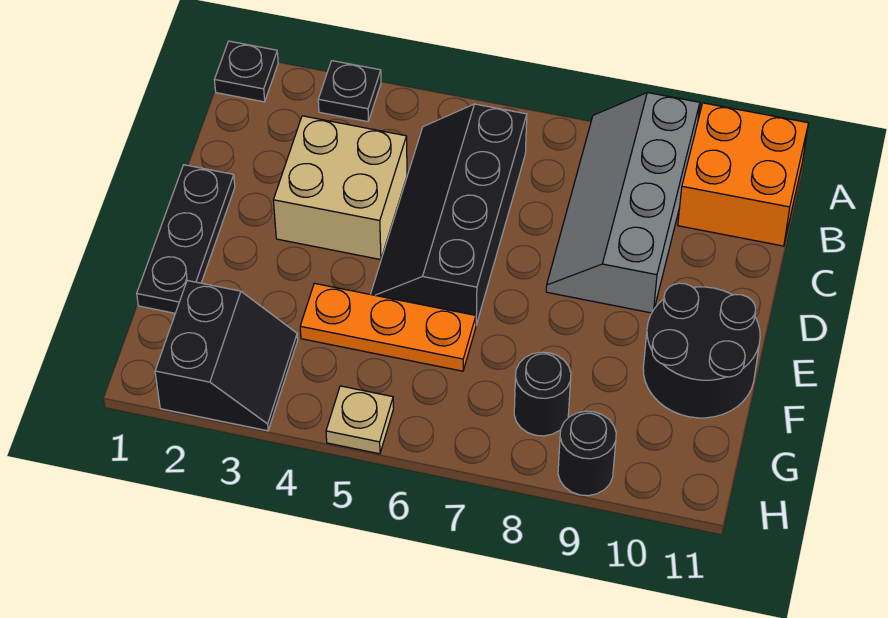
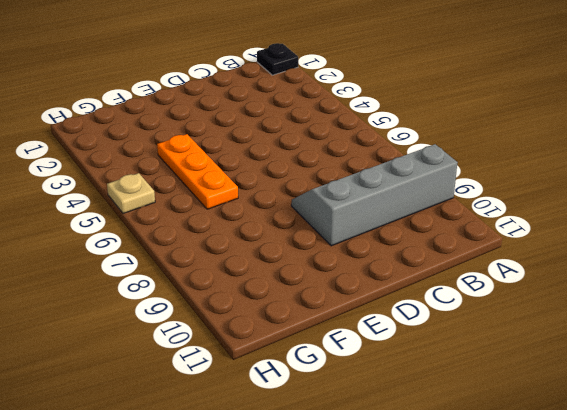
none -> black plate A3 level 1
none -> orange brick A10:B11 level 1
none -> black slope B5:E6 level 1 top 6

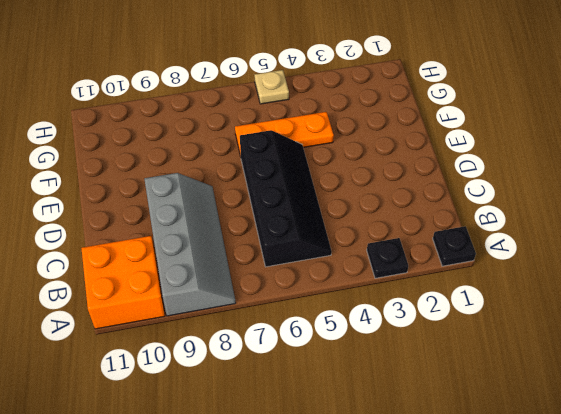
none -> tan brick C3:D4 level 1
none -> black plate D1:F1 level 1
none -> black round brick E10:F11 level 1

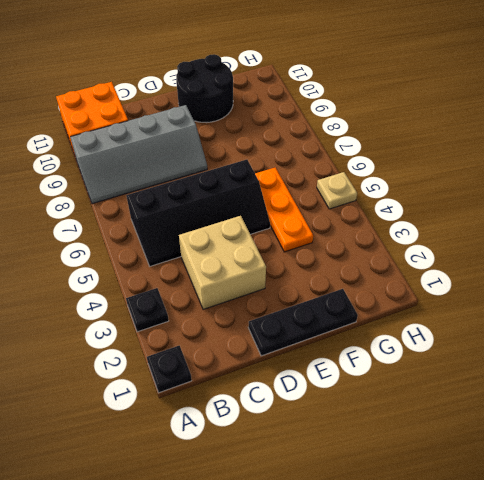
none -> black slope G2:H3 level 1 top 2
none -> black round brick G8 level 1
none -> black round brick H9 level 1

